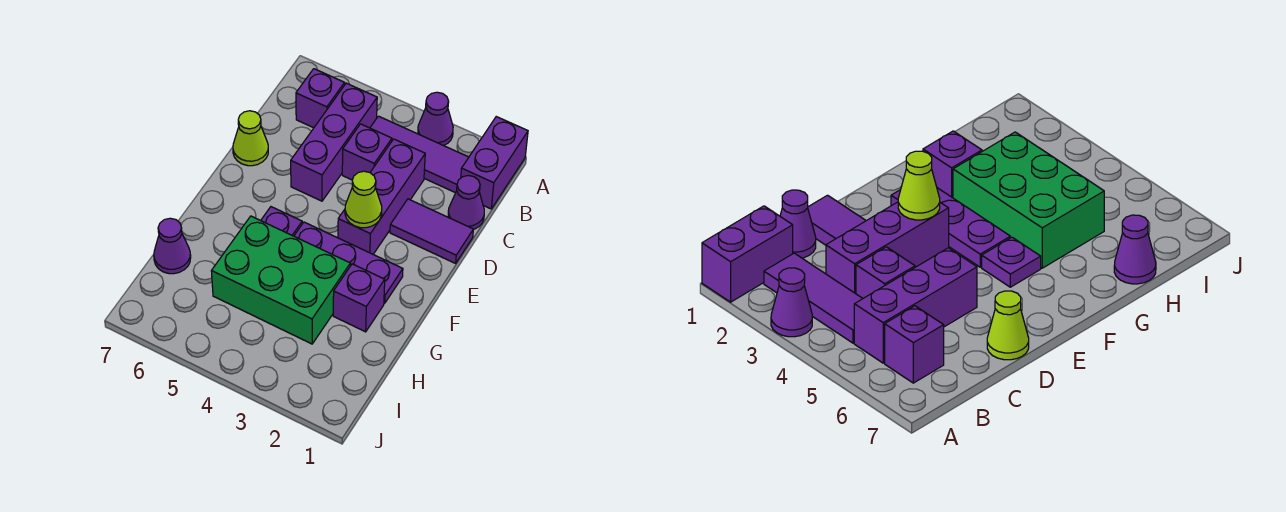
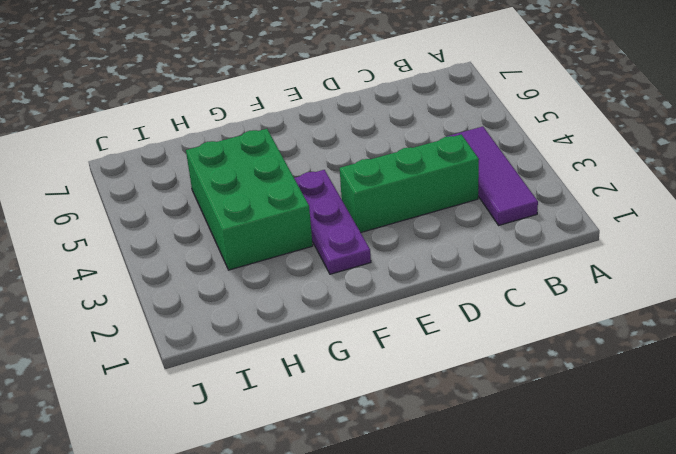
green brick C3:E3 level 1 -> purple brick C3:E3 level 1
none -> purple brick A1:B1 level 1
none -> purple cone A3 level 1
none -> purple brick B5:D5 level 1

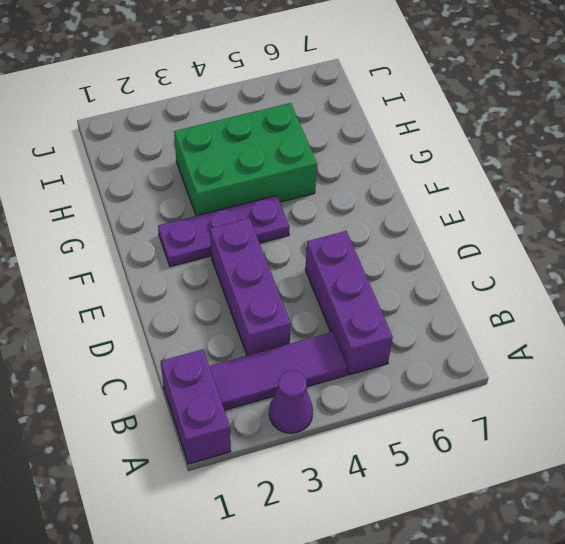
none -> purple brick B6 level 1
none -> purple cone C1 level 1
none -> purple brick C4 level 1

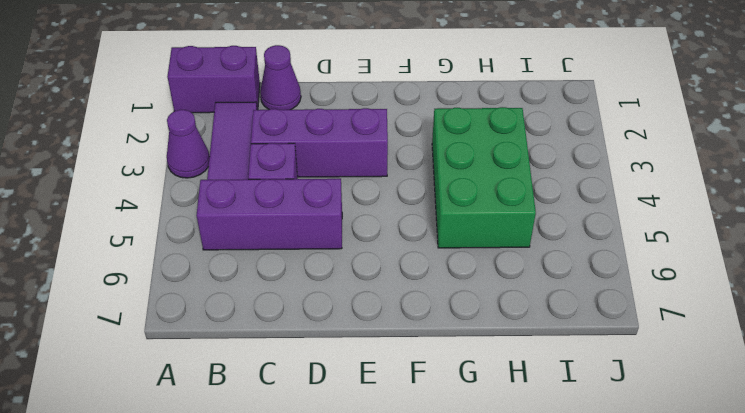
none -> purple brick B6 level 1
none -> purple tile D1:D2 level 1
none -> lime cone D7 level 1

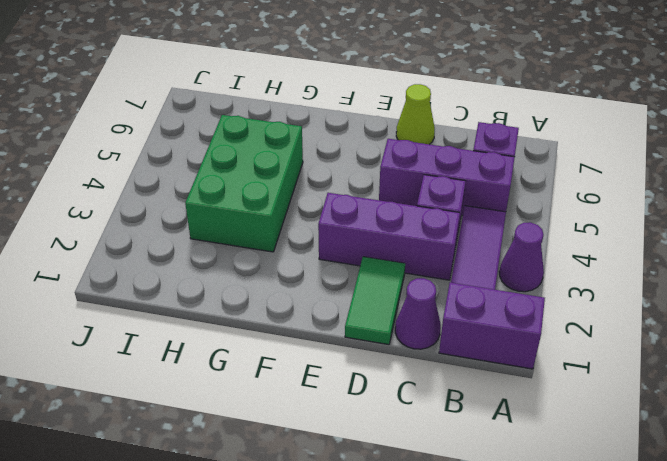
green tile D1:D2 level 1 -> purple tile D1:D2 level 1
none -> purple plate F2:F4 level 1
none -> purple plate F5 level 1
none -> purple brick G2 level 1

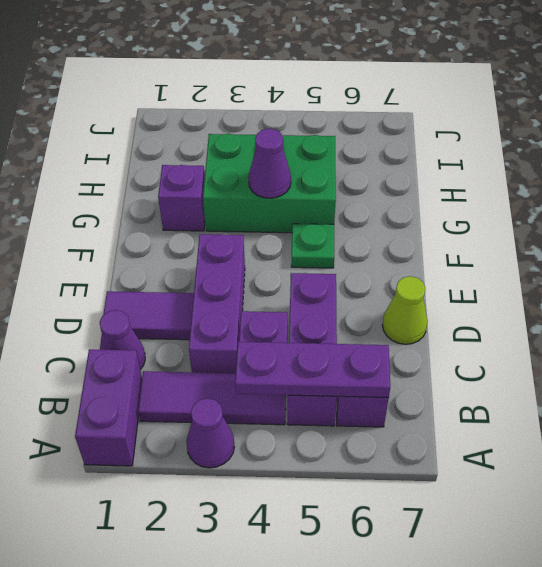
purple plate B4:B6 level 2 -> purple plate F2:F4 level 1
green plate F5 level 1 -> purple plate F5 level 1
purple cone G4 level 2 -> purple cone H7 level 1
none -> lime cone E3 level 2

